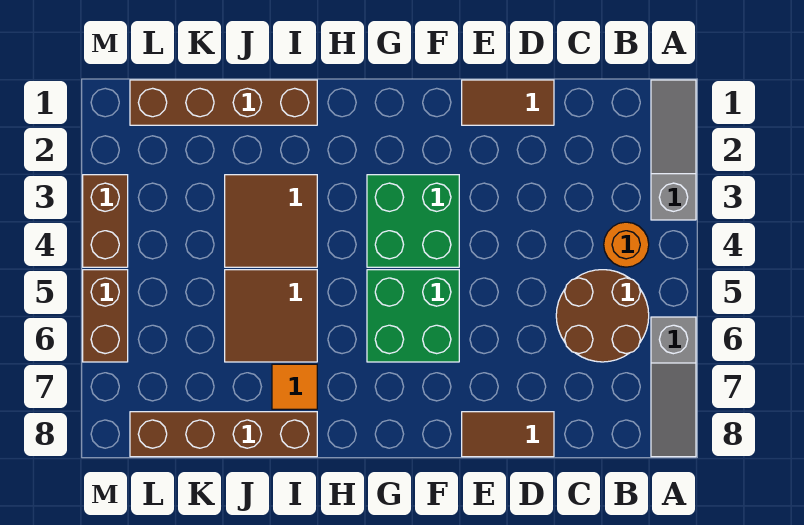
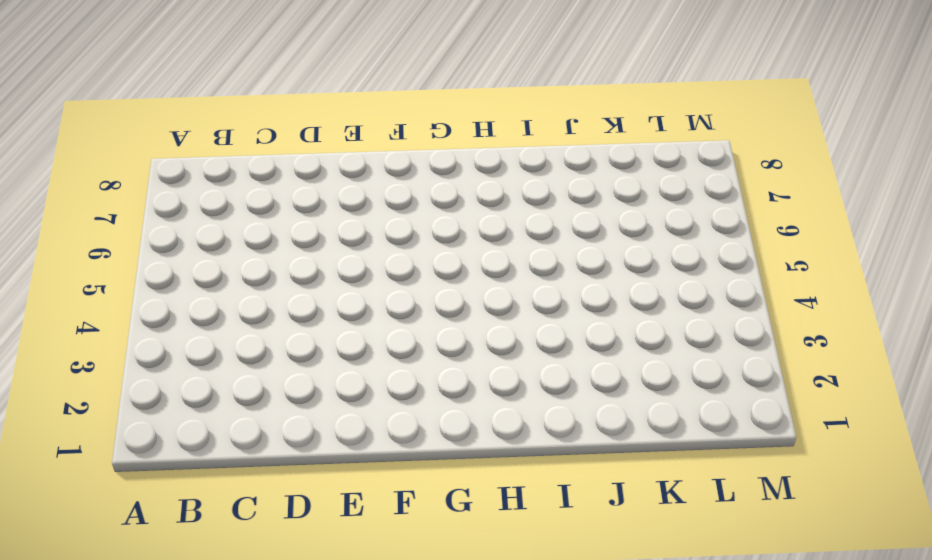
none -> grey slope A1:A3 level 1 top 3
none -> grey slope A6:A8 level 1 top 6
none -> orange round brick B4 level 1

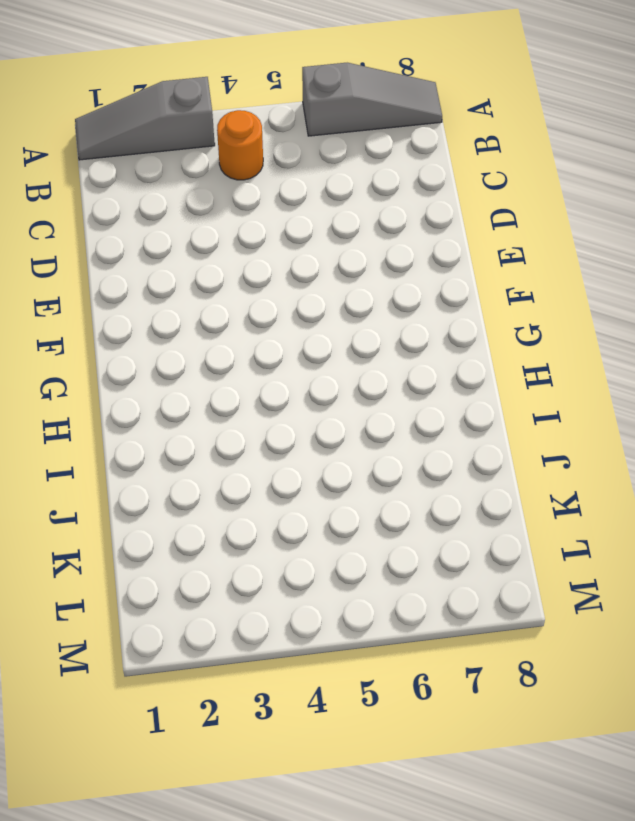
none -> brown round brick B5:C6 level 1
none -> brown tile D1:E1 level 1
none -> brown tile D8:E8 level 1

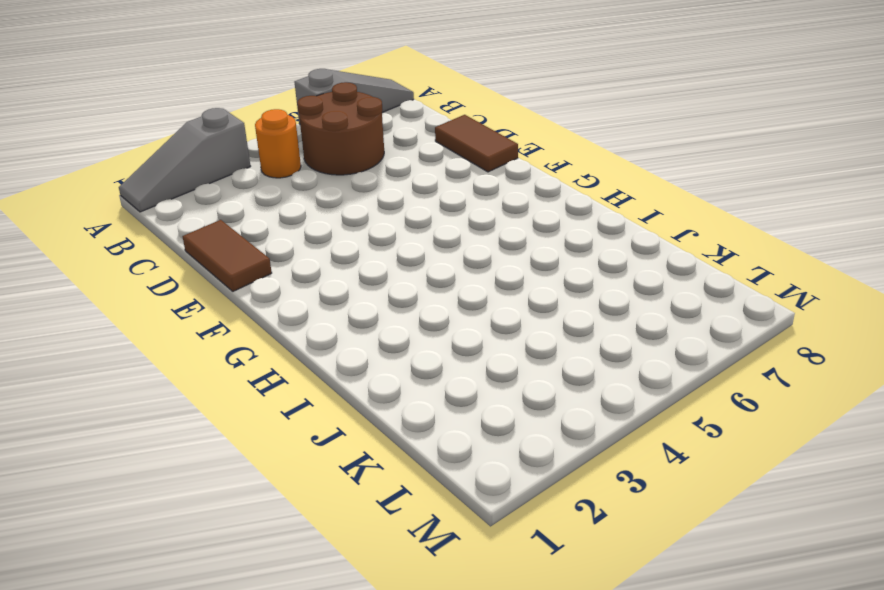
none -> green brick F3:G4 level 1
none -> green brick F5:G6 level 1
none -> brown brick I1:L1 level 1

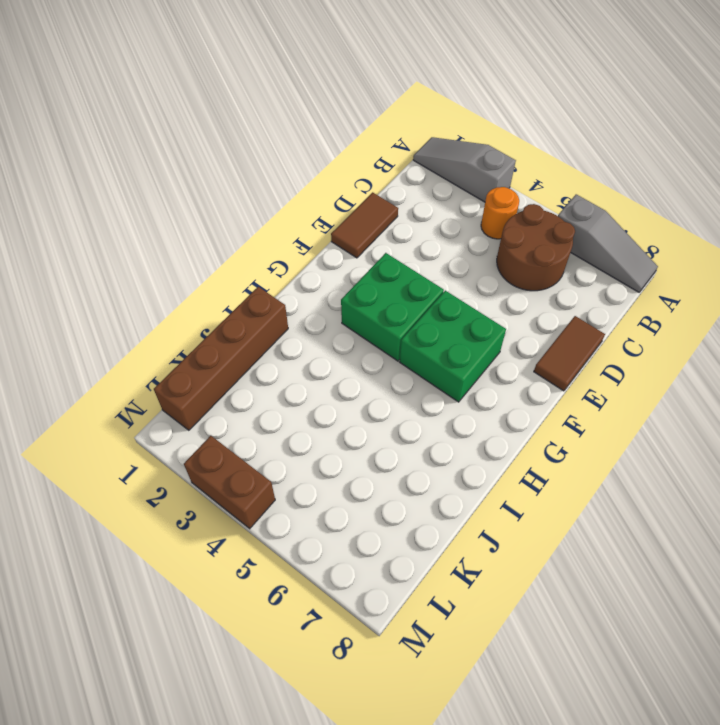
none -> brown tile I3:J4 level 1
none -> brown tile I5:J6 level 1
none -> orange tile I7 level 1

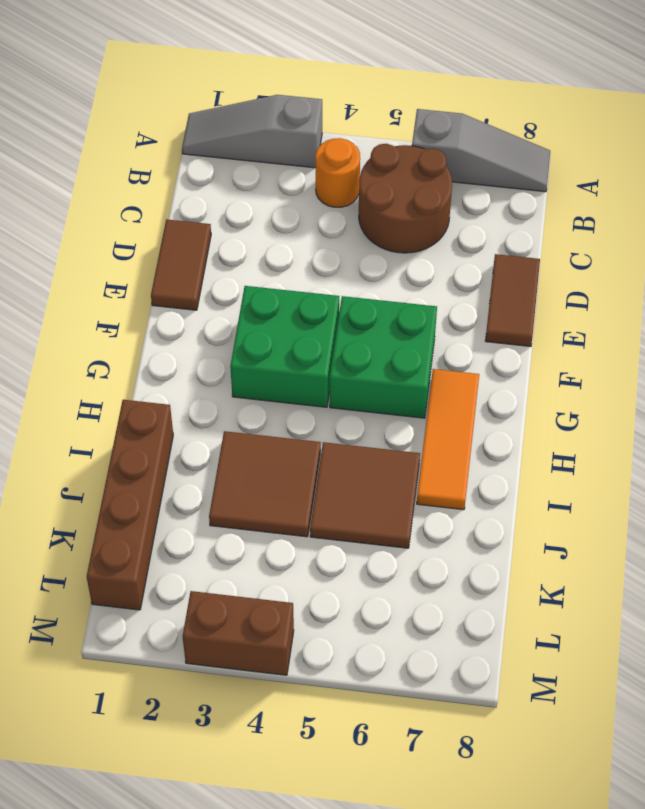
orange tile G7:I7 level 1 -> orange tile I7 level 1
none -> brown brick I8:L8 level 1
none -> brown brick M5:M6 level 1

